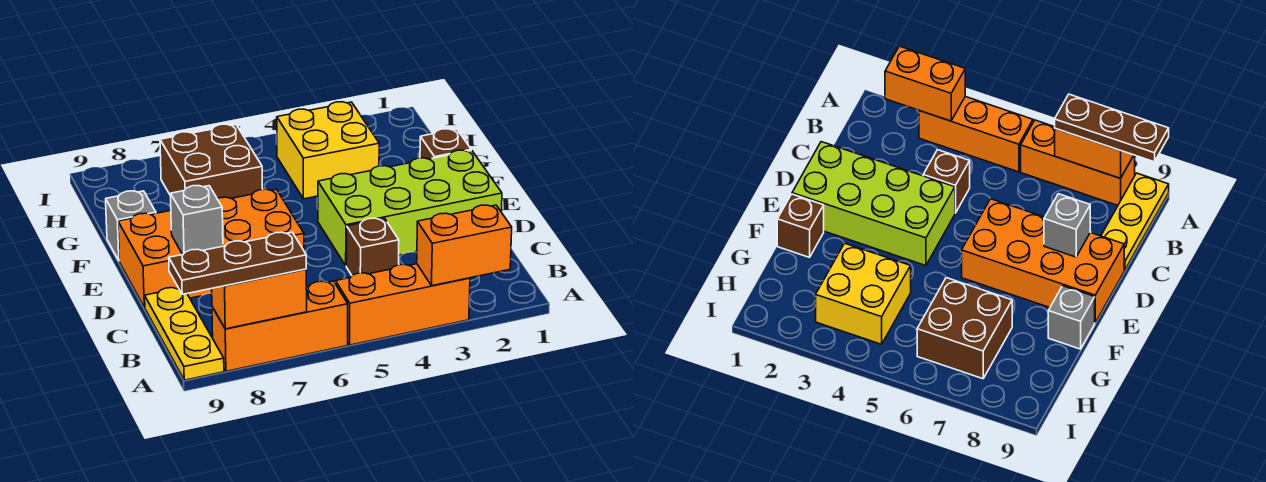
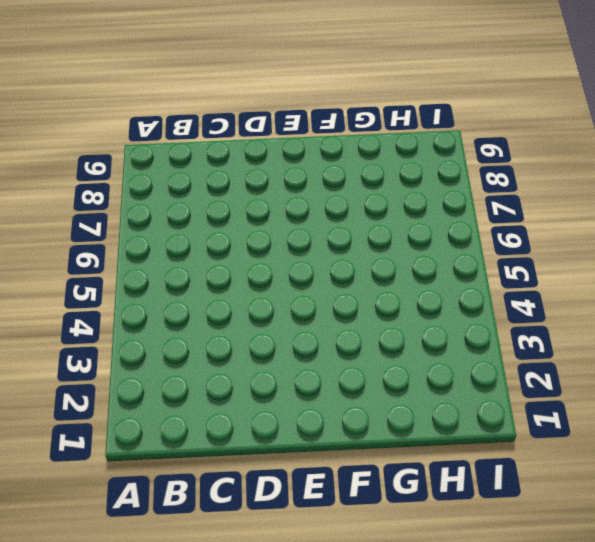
none -> orange brick A3:A5 level 1
none -> orange brick A6:A8 level 1
none -> yellow plate A9:C9 level 1

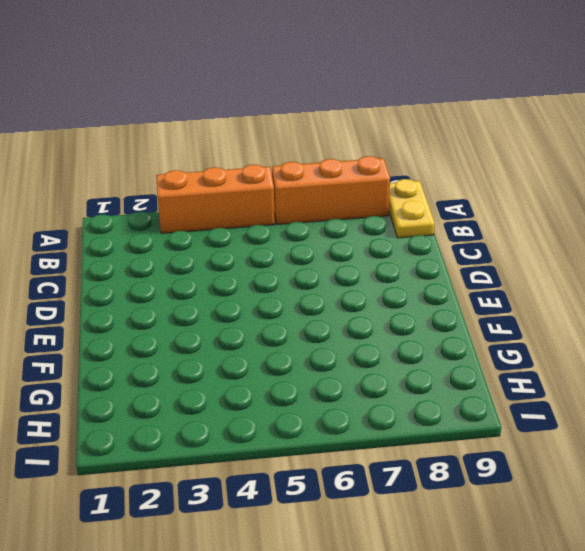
yellow plate A9:B9 level 1 -> yellow plate A9:C9 level 1
none -> brown brick C4 level 1
none -> lime brick D1:E4 level 1
none -> orange brick D6:E9 level 1

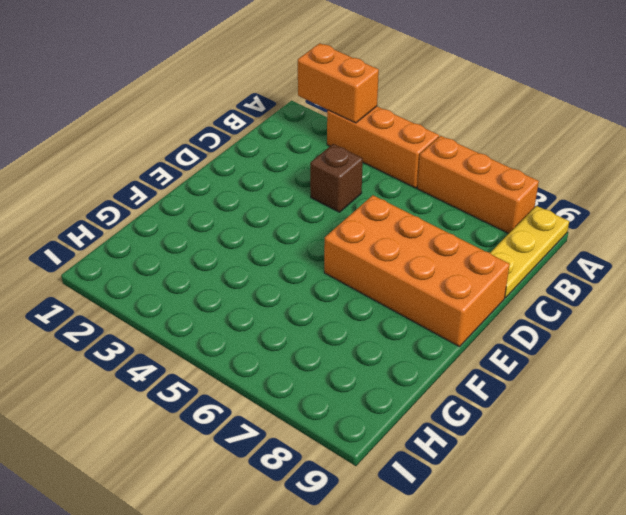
none -> lime brick D1:E4 level 1
none -> brown brick F1 level 1
none -> grey brick F9 level 1

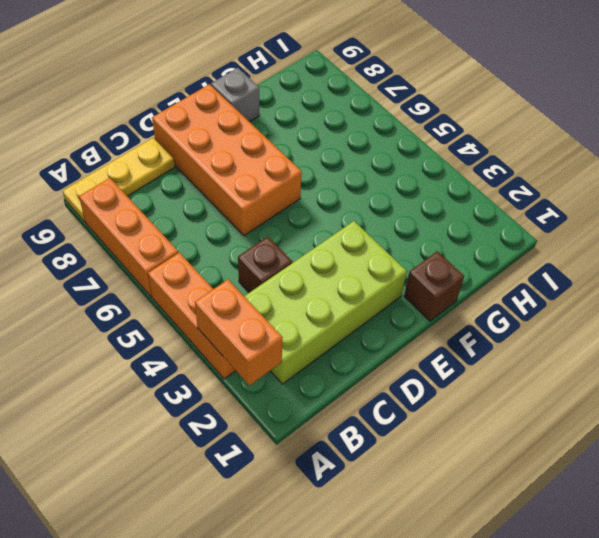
lime brick B2:E3 level 1 -> lime brick D1:E4 level 1
none -> yellow brick G3:H4 level 1
none -> brown brick G6:H7 level 1
none -> orange brick A7:A8 level 2

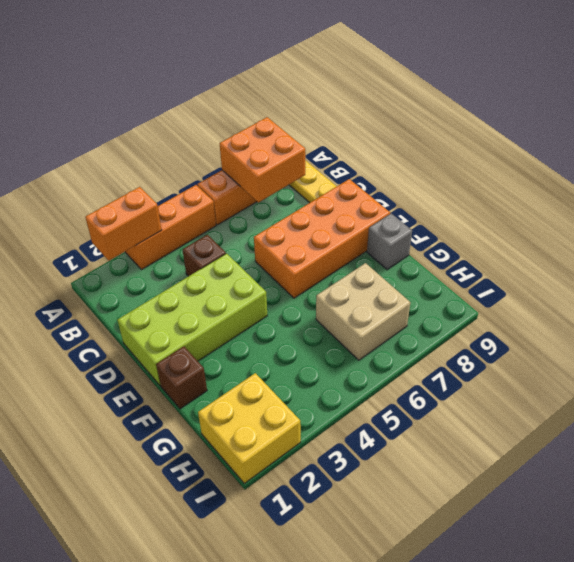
orange brick A7:B8 level 2 -> orange brick A7:A8 level 2
tan brick G6:H7 level 1 -> brown brick G6:H7 level 1
yellow brick H1:I2 level 1 -> yellow brick G3:H4 level 1
none -> grey brick D8 level 2
none -> brown plate A7:A9 level 3

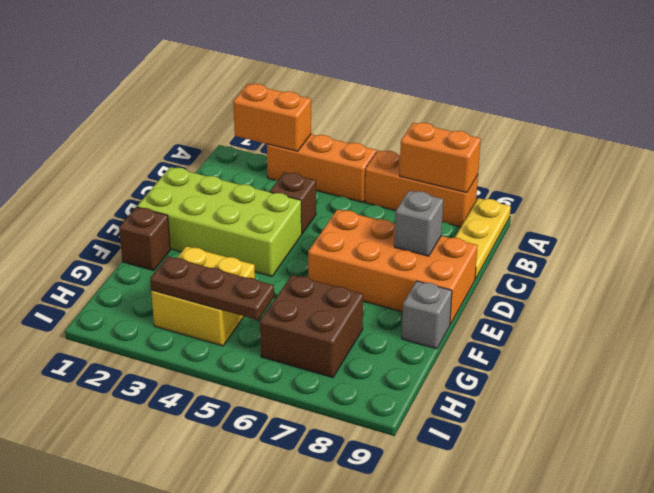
brown plate H3:H5 level 2 -> brown plate A7:A9 level 3

